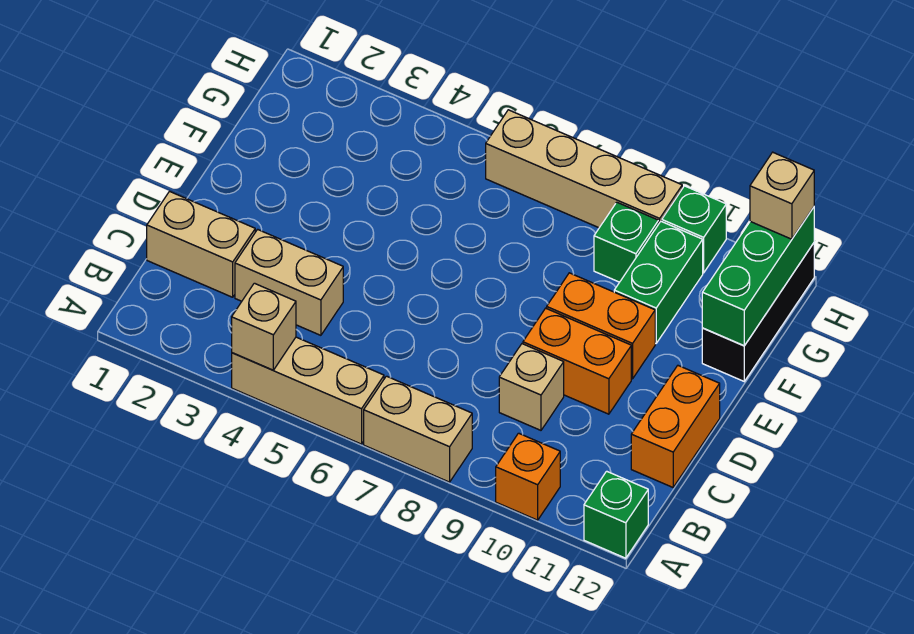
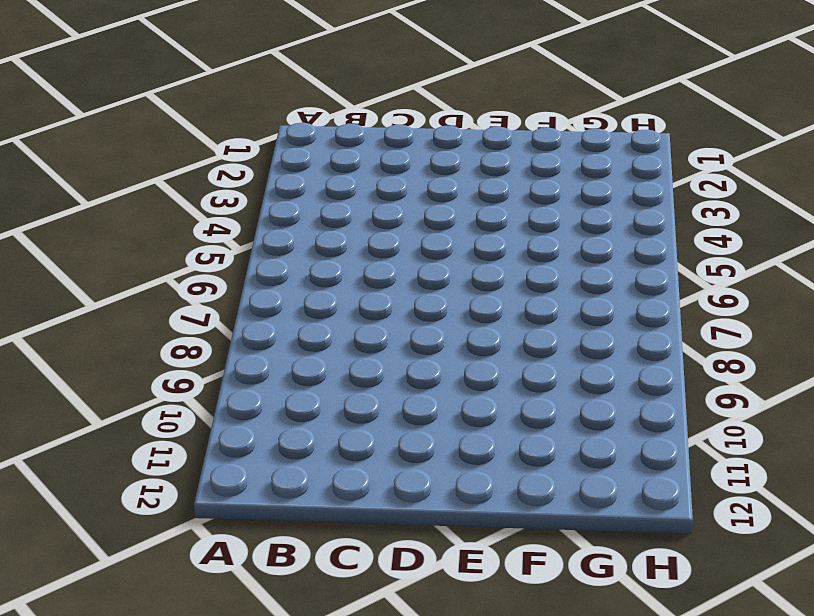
none -> tan brick A4:A6 level 1
none -> tan brick A7:A8 level 1
none -> orange brick A10 level 1

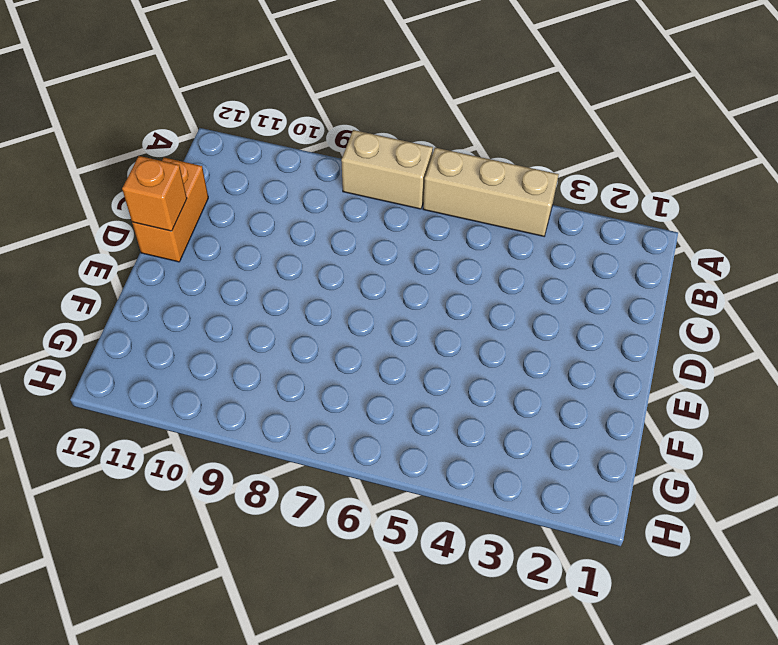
orange brick D12 level 2 -> orange brick A10 level 1
none -> green brick A12 level 1
none -> tan brick C1:C2 level 1
none -> tan brick C3:C4 level 1

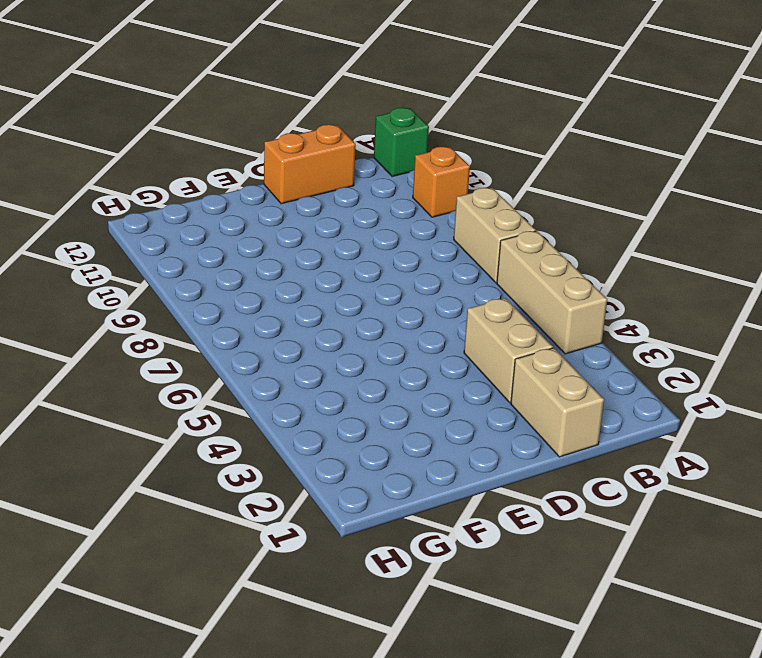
none -> tan brick C9 level 1
none -> orange brick D9:D10 level 1
none -> orange brick E9:E10 level 1

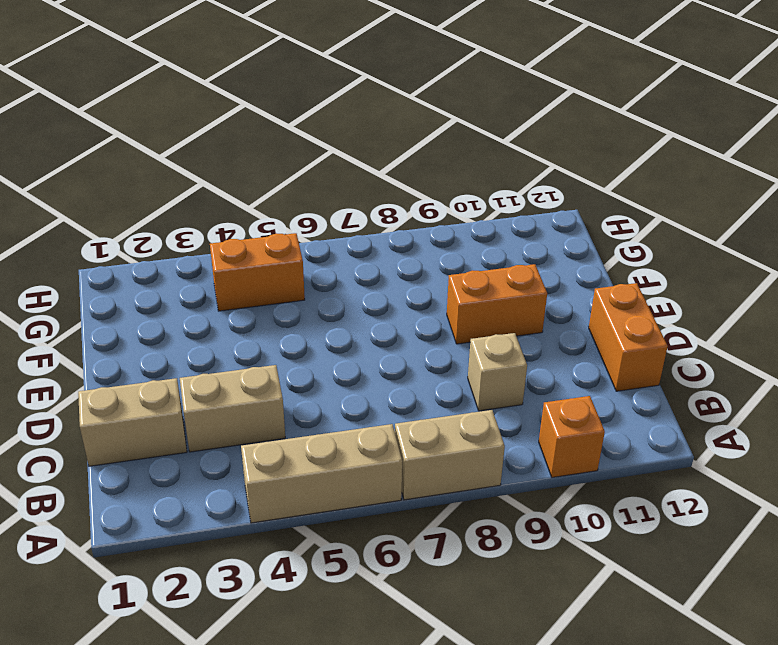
orange brick G4:G5 level 1 -> orange brick D9:D10 level 1
none -> green brick A12 level 1
none -> green brick F10:G10 level 1
none -> black brick F12:H12 level 1

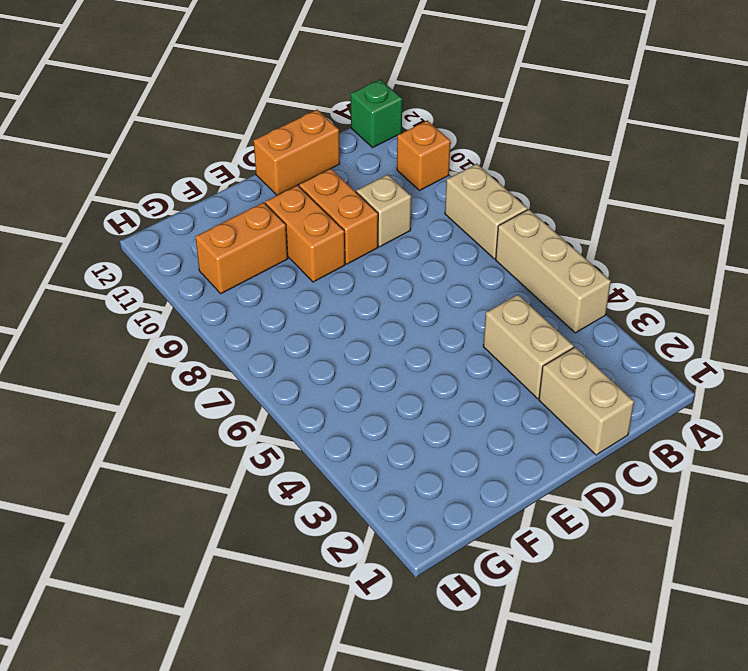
orange brick F10:G10 level 1 -> green brick F10:G10 level 1
none -> black brick F12:H12 level 1
none -> green brick G9 level 1
none -> tan brick H6:H9 level 1

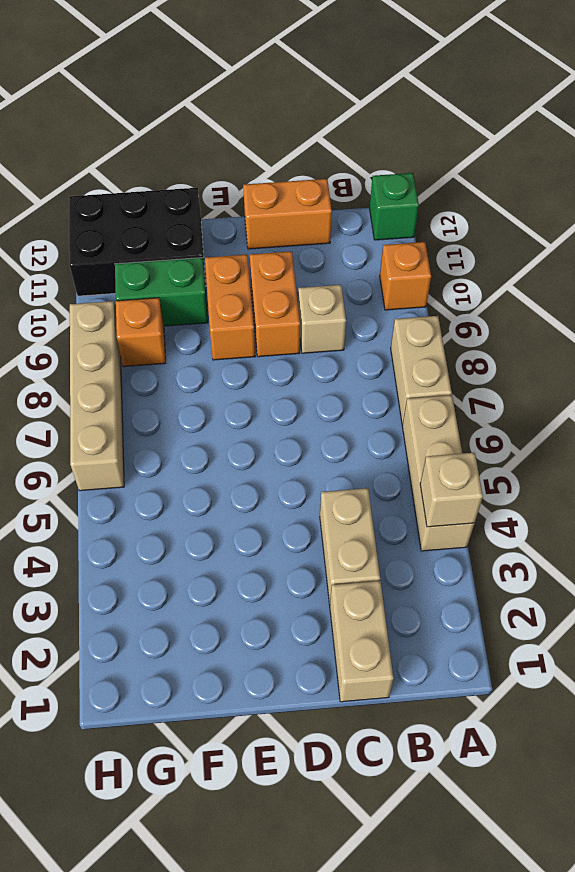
black brick F11:H12 level 1 -> black brick F12:H12 level 1
orange brick G9 level 1 -> green brick G9 level 1
none -> green brick H10 level 1
none -> green brick F12:H12 level 2
none -> tan brick H12 level 3

